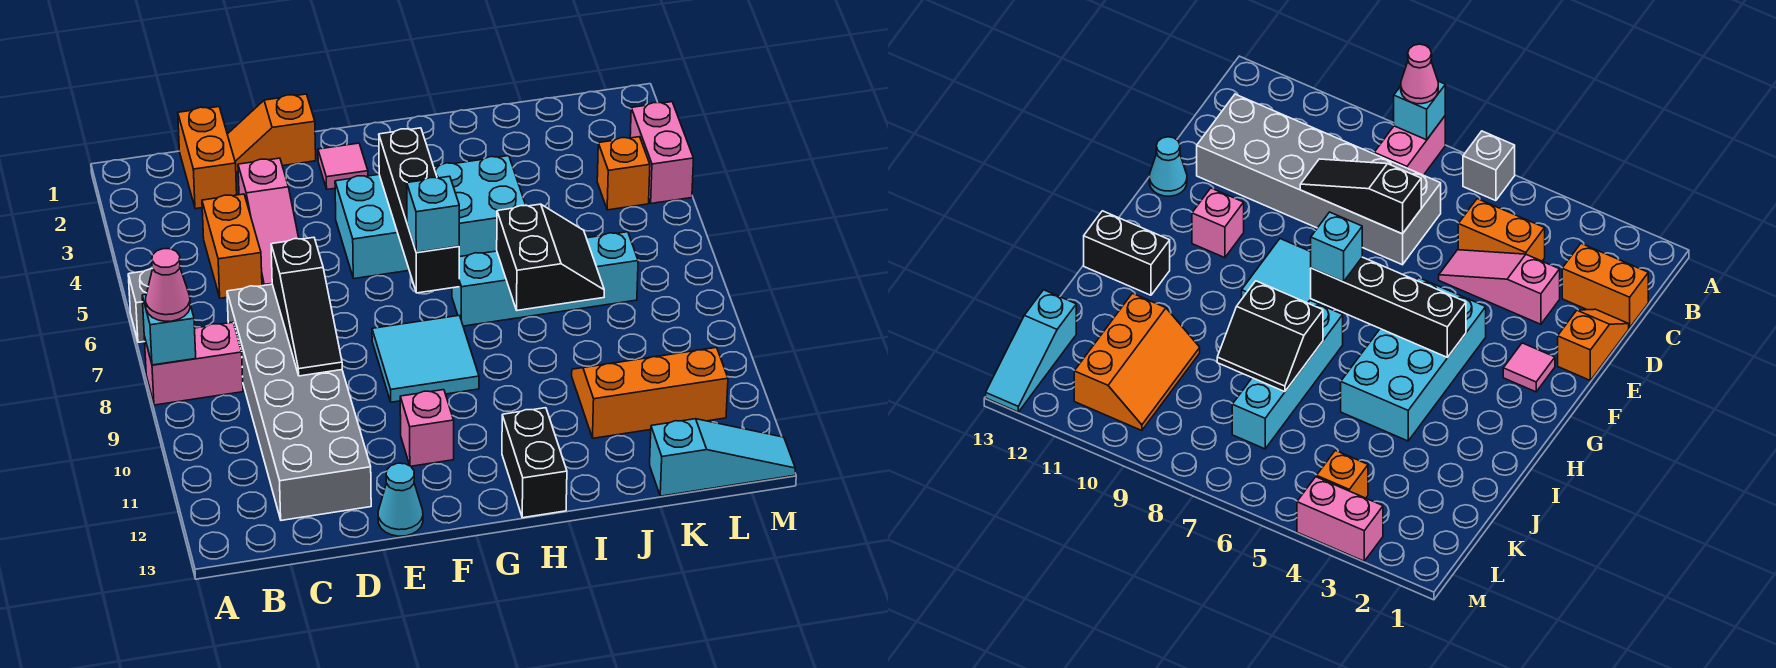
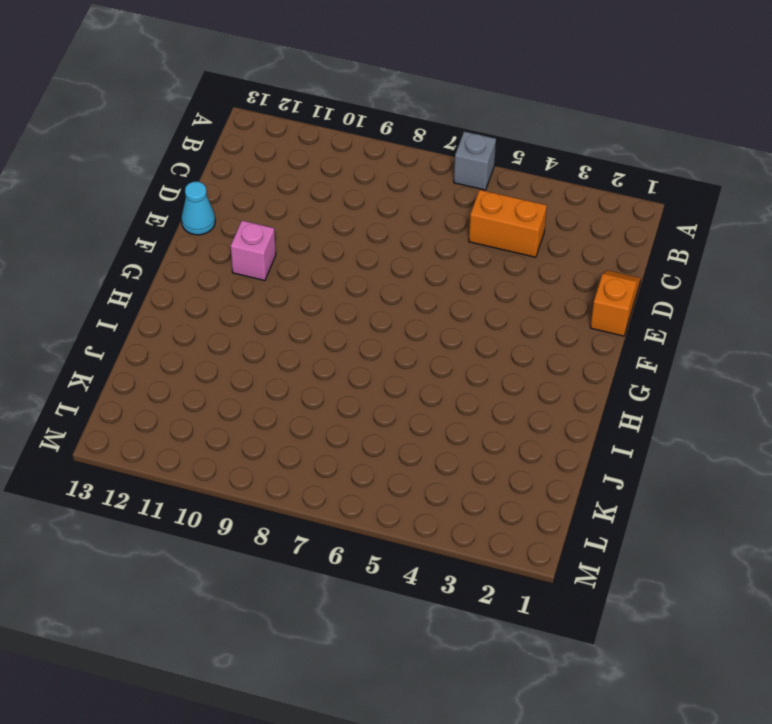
none -> pink brick A8:B8 level 1
none -> orange brick C1:C2 level 1
none -> grey brick C7:D12 level 1

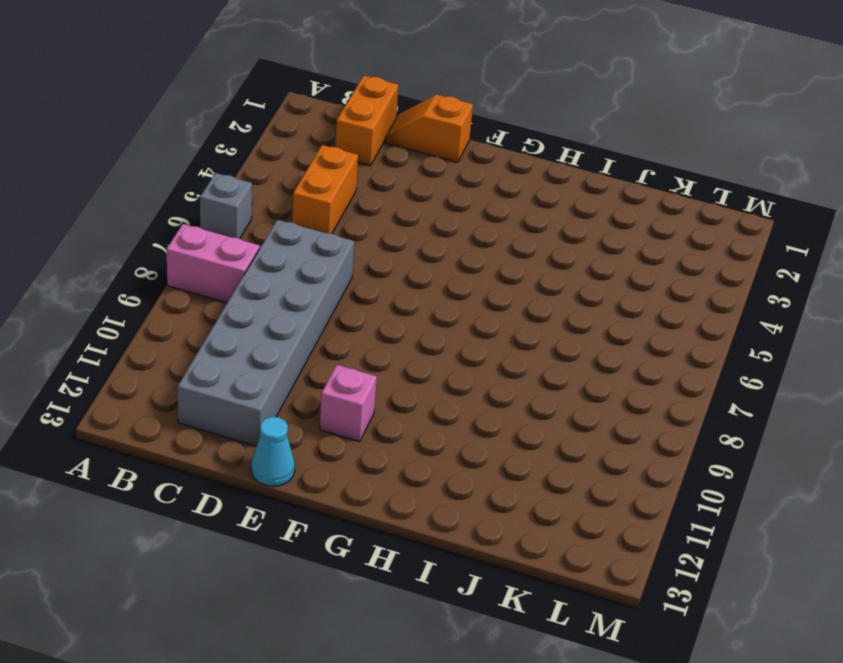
none -> pink slope D3:D5 level 1 top 3
none -> pink tile F2 level 1
none -> cyan brick F4:I5 level 1

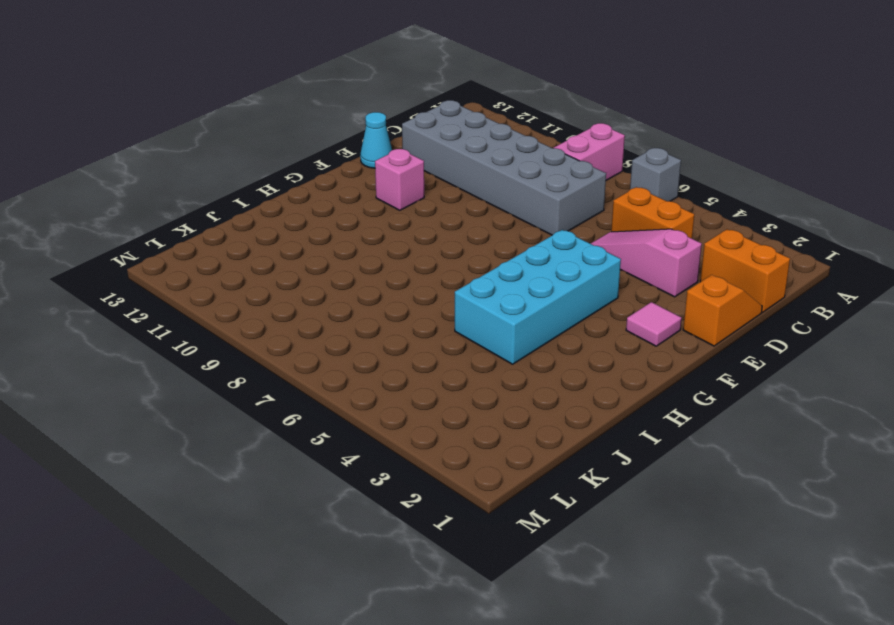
none -> cyan tile F8:G9 level 1
none -> cyan brick H7:K7 level 1
none -> black brick H12:H13 level 1

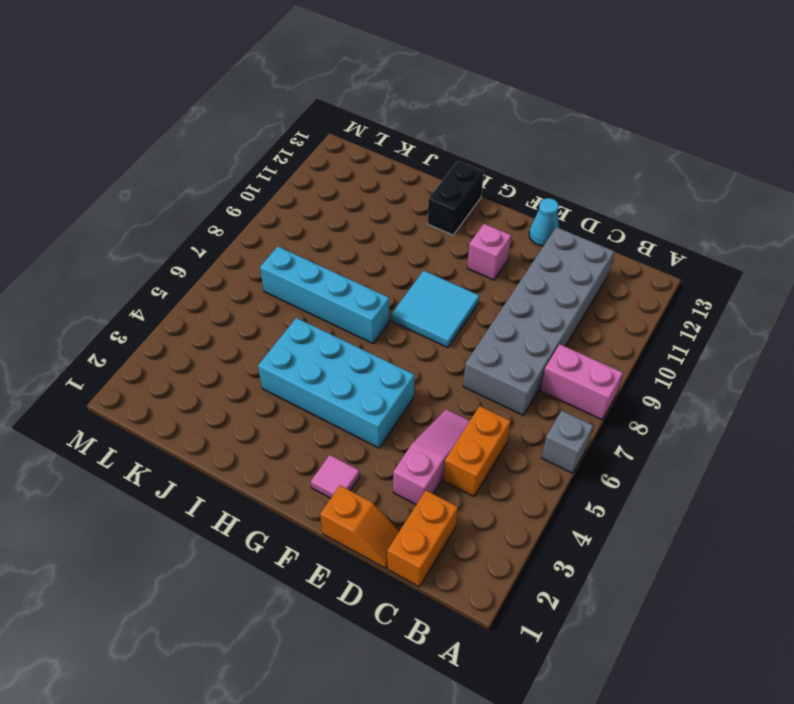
none -> orange slope J10:L11 level 1 top 11
none -> cyan slope K13:M13 level 1 top K
none -> orange brick L4 level 1

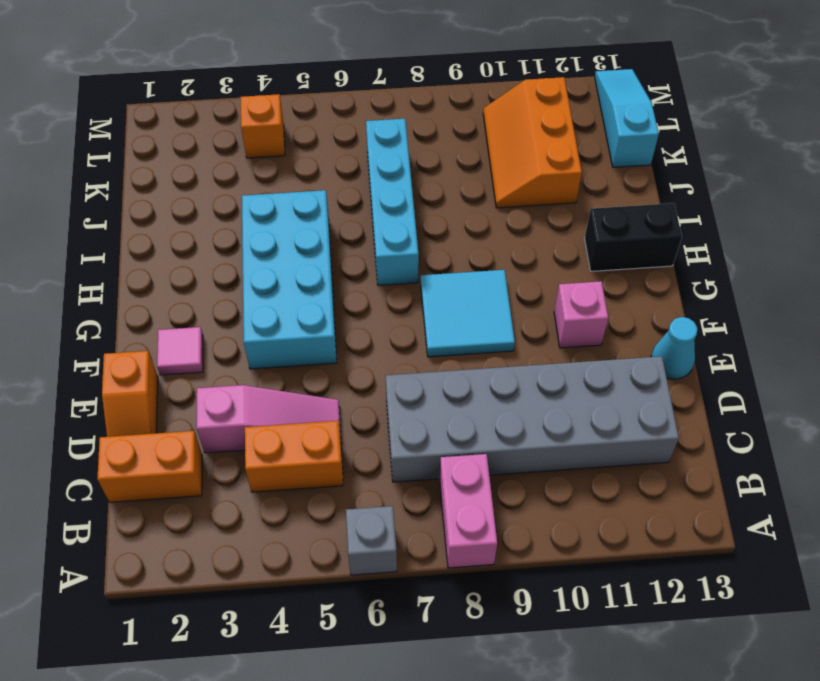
none -> pink brick M3:M4 level 1
none -> cyan brick A8 level 2
none -> black slope D7:D9 level 2 top 7

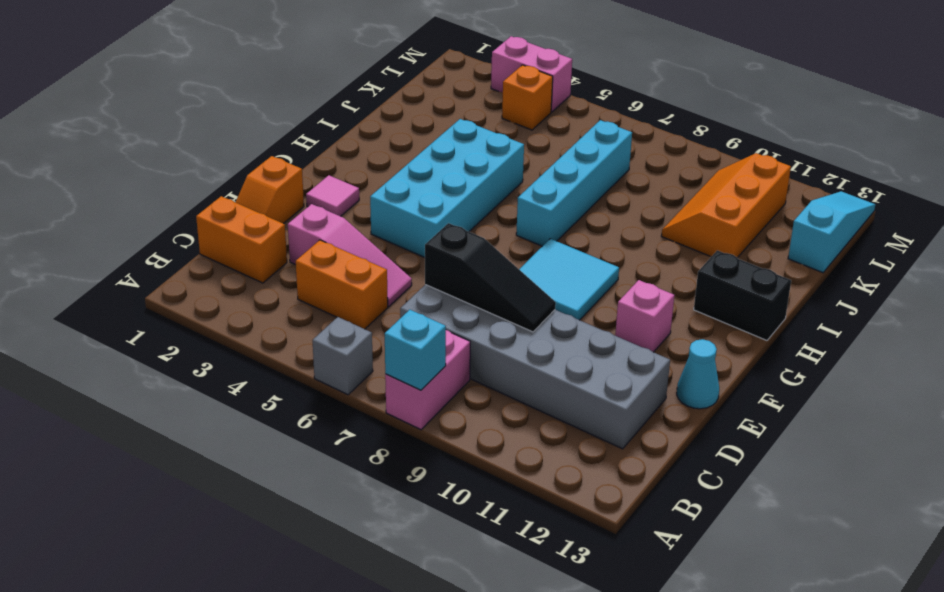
none -> black brick G4:G7 level 2
none -> black slope I7:J8 level 2 top I
none -> pink cone A8 level 3

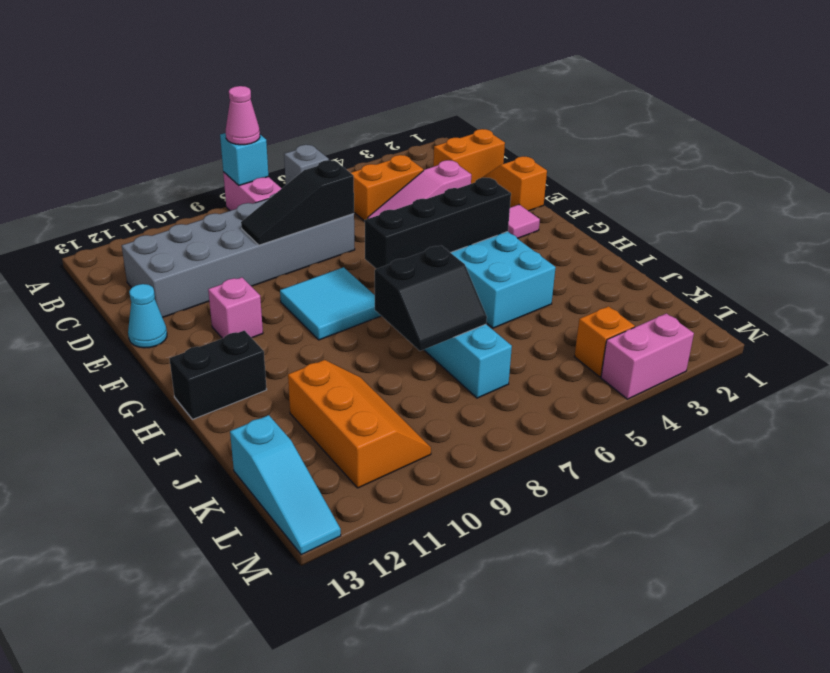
none -> cyan brick G7 level 3

